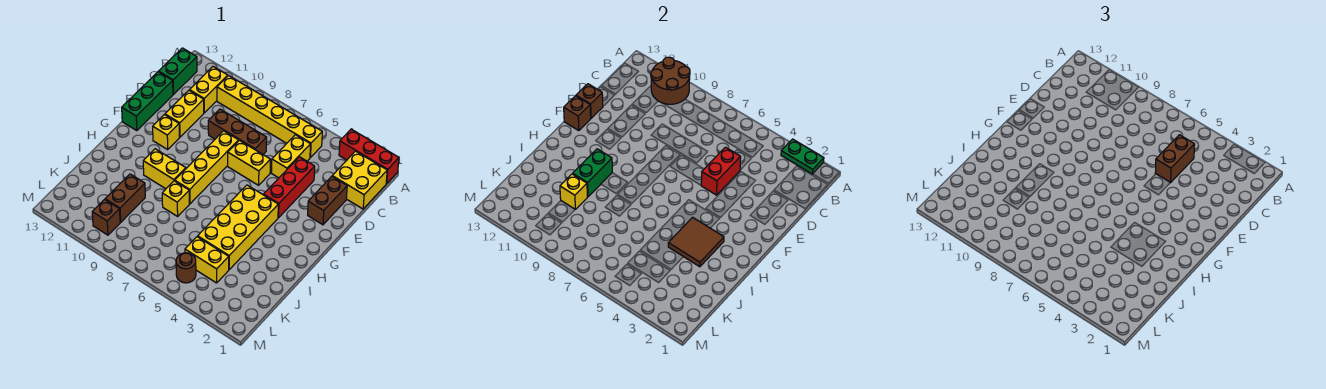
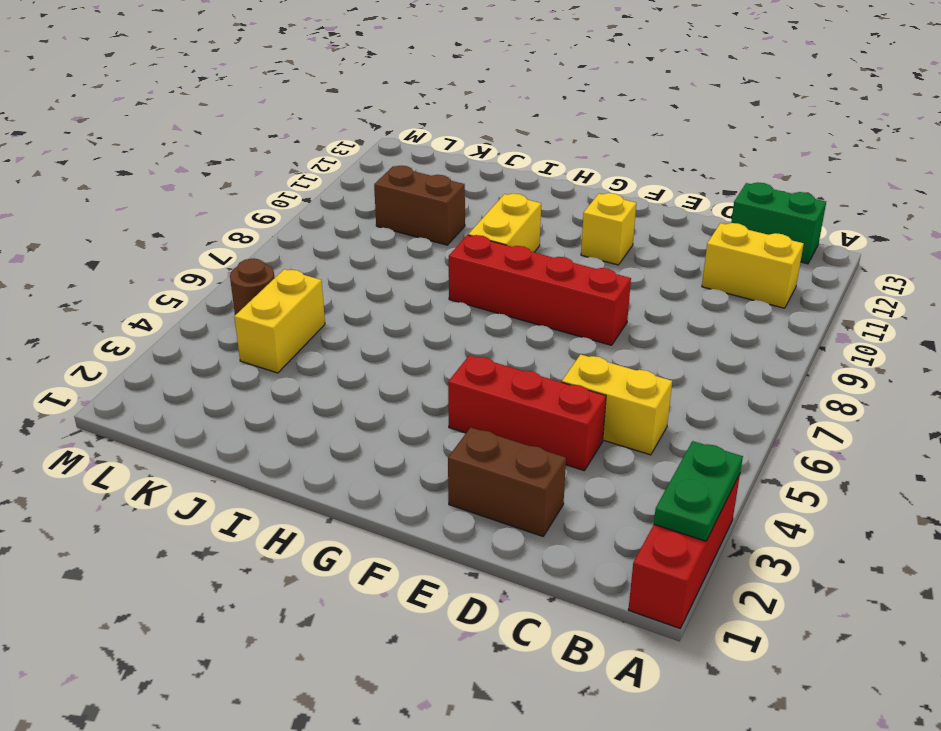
red brick E8:H8 level 1 -> yellow brick E8:H8 level 1
none -> yellow brick B1:C2 level 1
none -> yellow brick B5:B10 level 1
none -> brown brick D7:D9 level 1
none -> yellow brick D11:E11 level 1

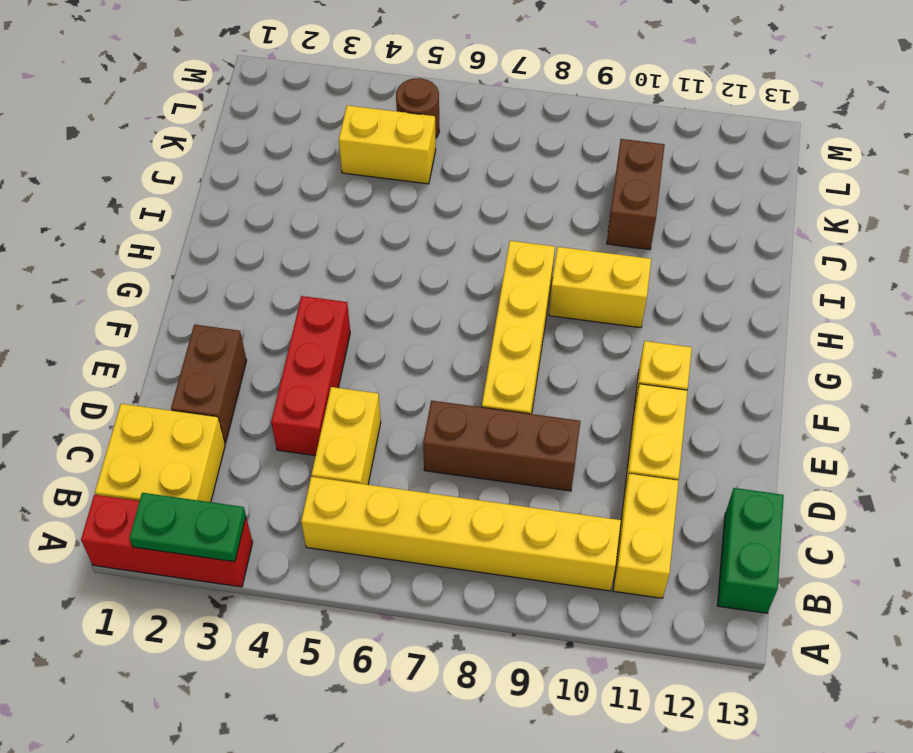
none -> green brick D13:F13 level 1
none -> yellow brick E6:E7 level 1
none -> yellow brick G4:J5 level 1
none -> yellow brick I8 level 1

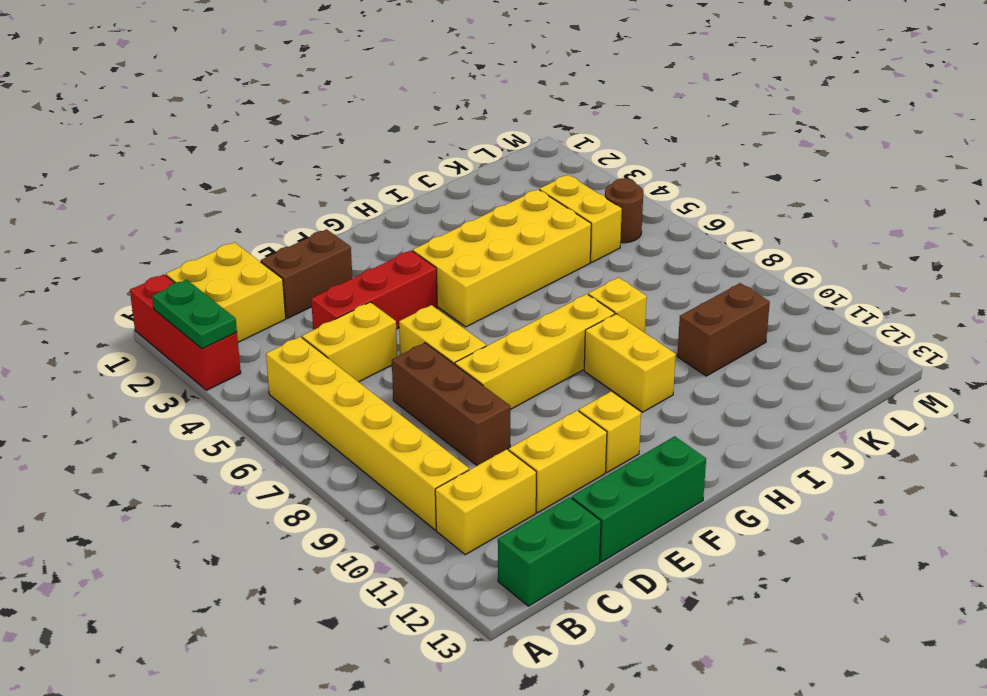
none -> brown brick L10 level 1
none -> brown round brick A10:B11 level 2
none -> red brick D5:E5 level 2
none -> brown brick E13 level 2

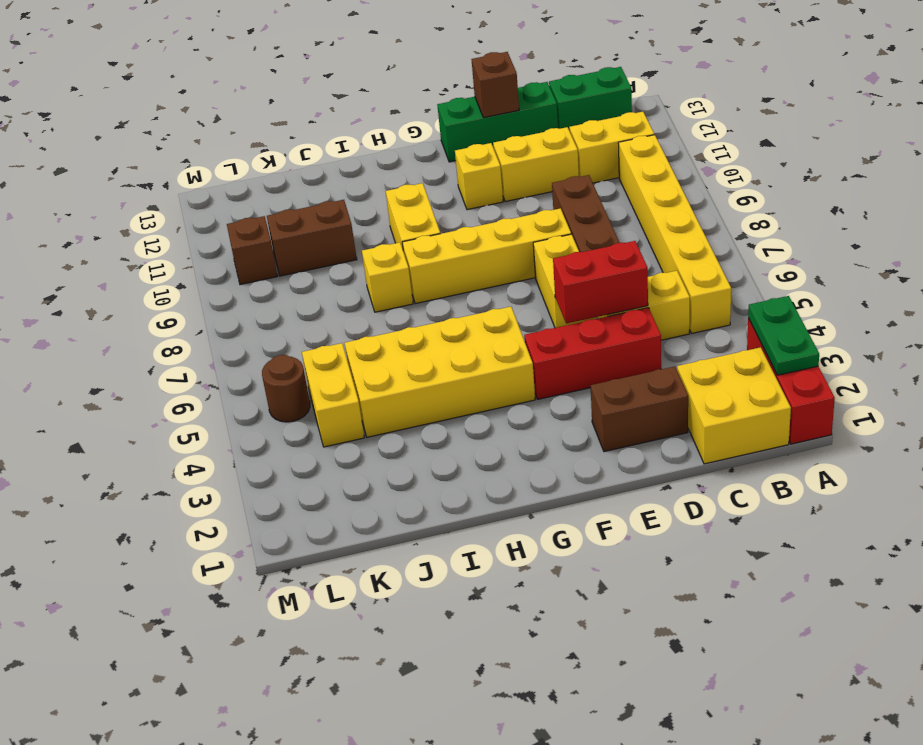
none -> brown round brick A10:B11 level 2
none -> brown brick F13 level 2
none -> brown tile H3:I4 level 2
none -> green brick H10:I10 level 2

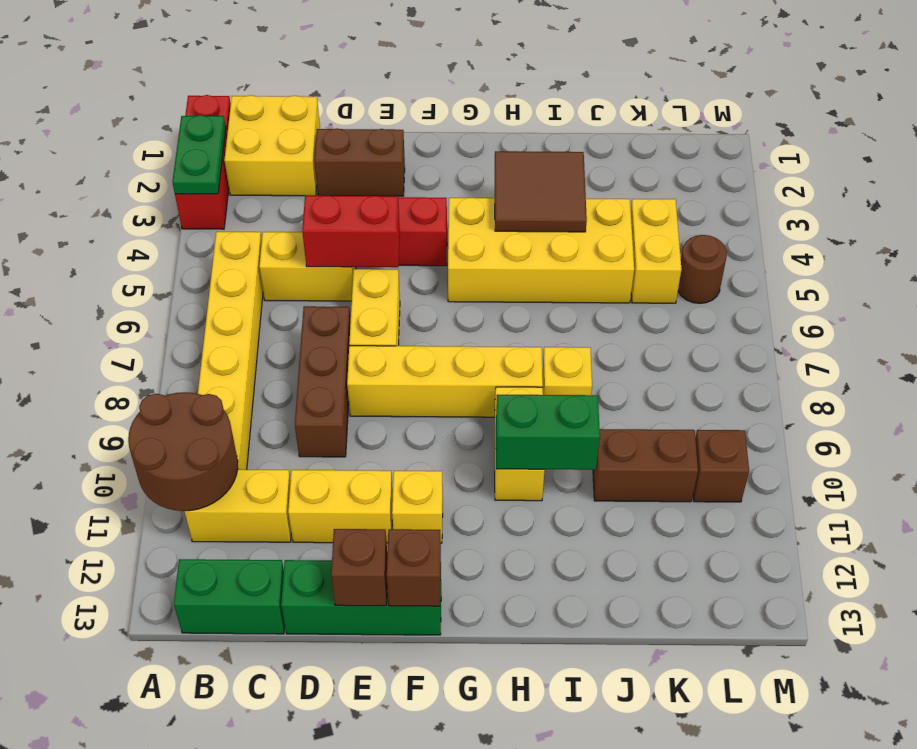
none -> yellow brick J10 level 2
none -> brown brick C5:D5 level 3

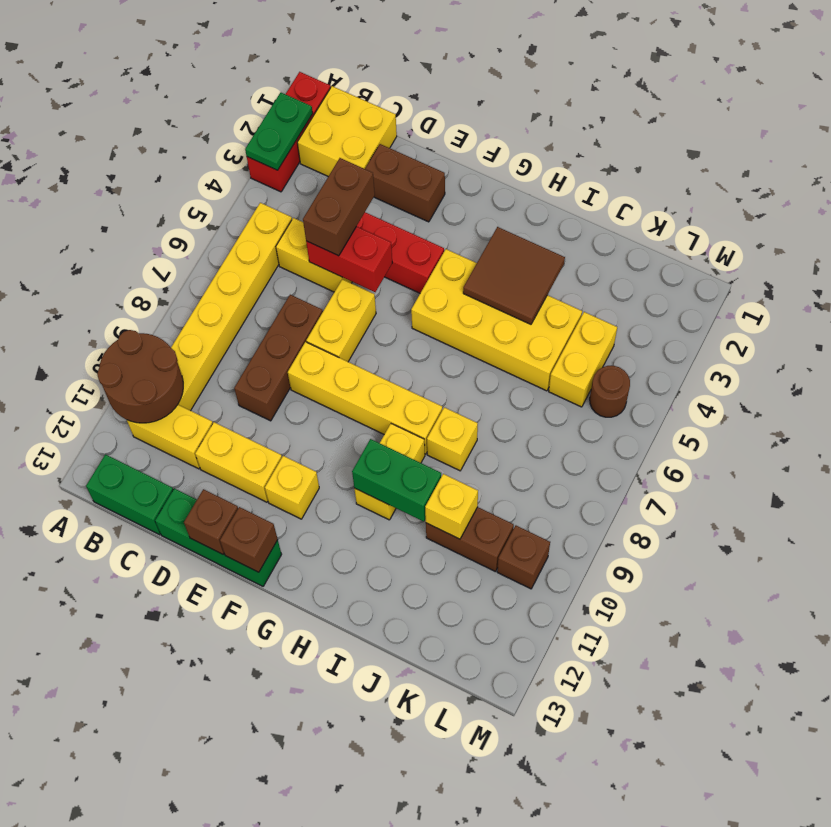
brown brick D4:D5 level 3 -> brown brick C5:D5 level 3

